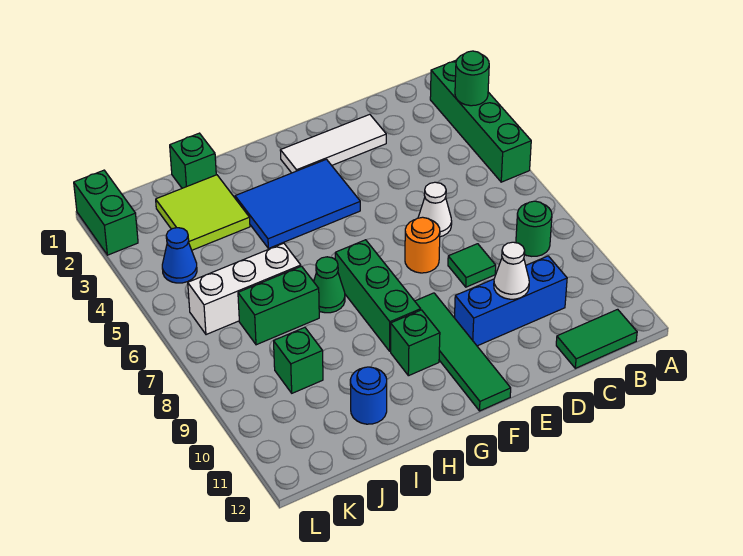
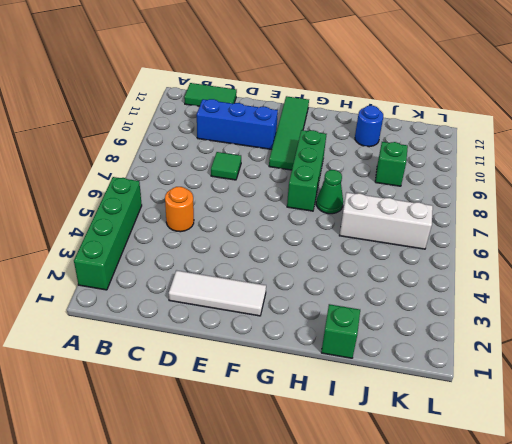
orange round brick C5 level 1 -> orange round brick E7 level 1
none -> green round brick B8 level 1
none -> white cone D6 level 1
none -> blue tile F3:H4 level 1

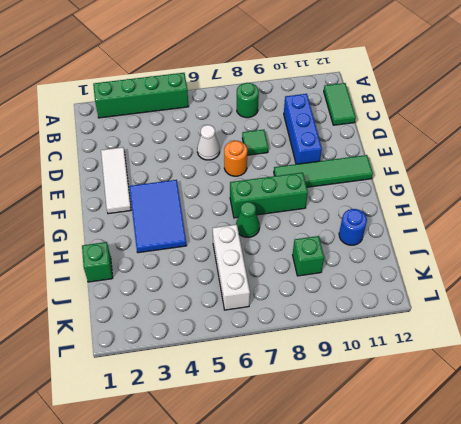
none -> green brick G10 level 1
none -> lime tile I2:J3 level 1
none -> green brick I7:J7 level 1

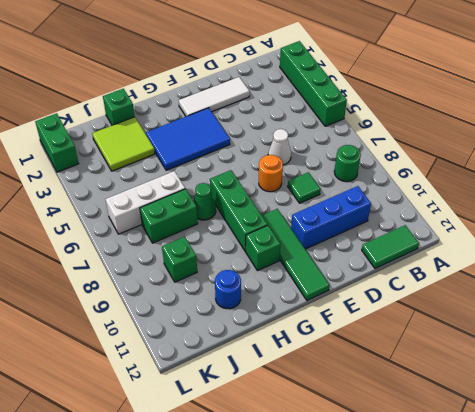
none -> blue cone K4 level 1
none -> green round brick A3 level 2
none -> white cone D10 level 2

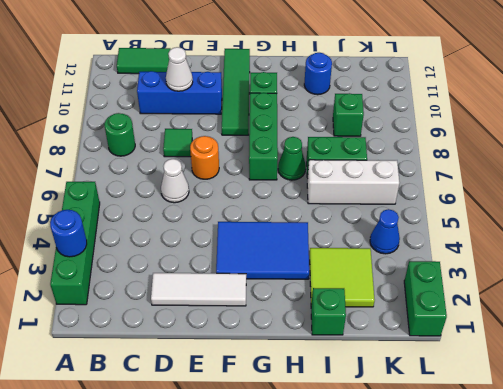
blue round brick A3 level 2 -> green round brick A3 level 2

